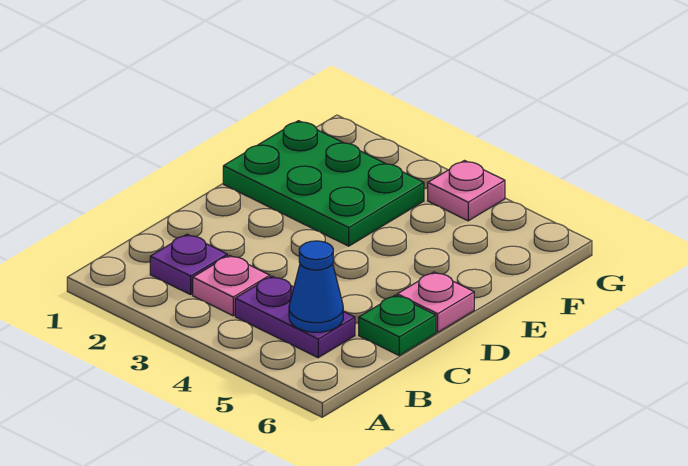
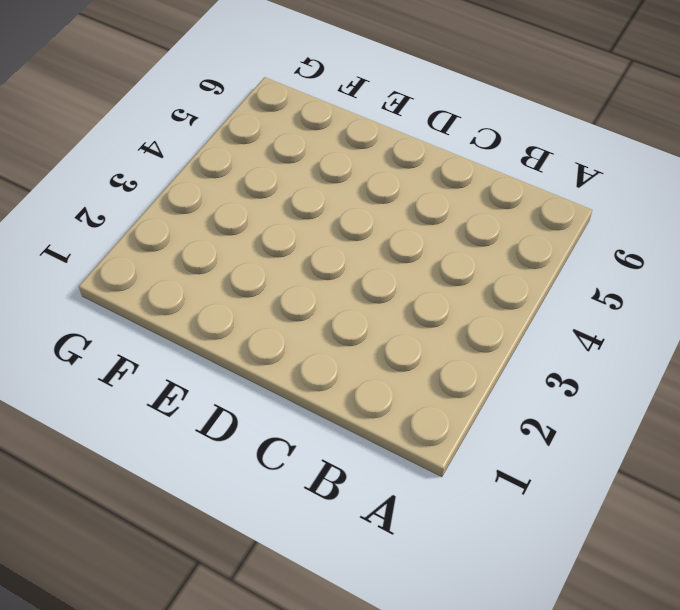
none -> purple plate B2 level 1
none -> pink plate B3 level 1

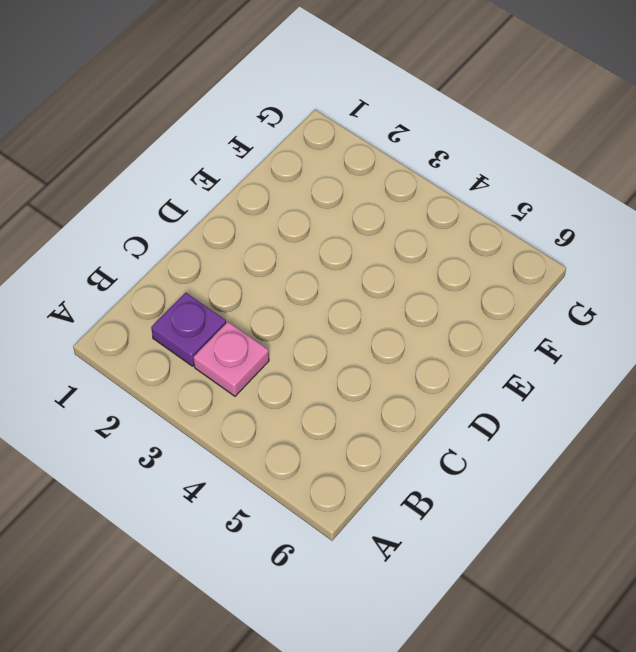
none -> purple plate B4:B5 level 1
none -> green plate C6 level 1

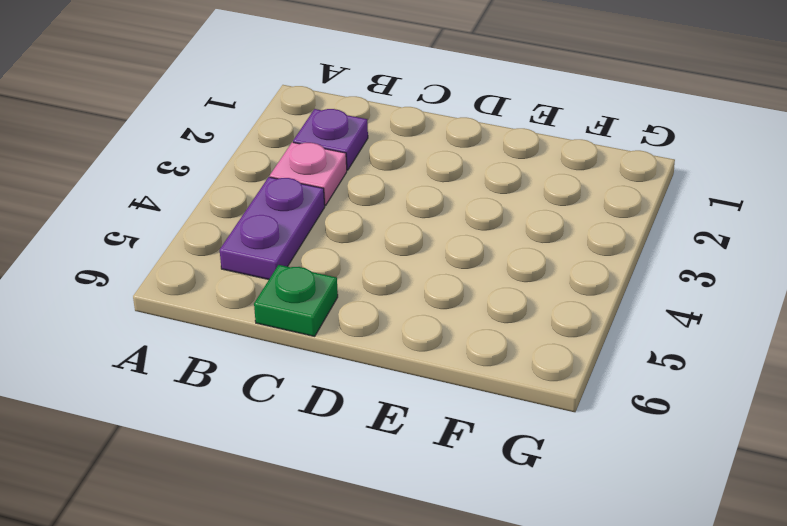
none -> pink plate D6 level 1
none -> green plate E1:F3 level 1

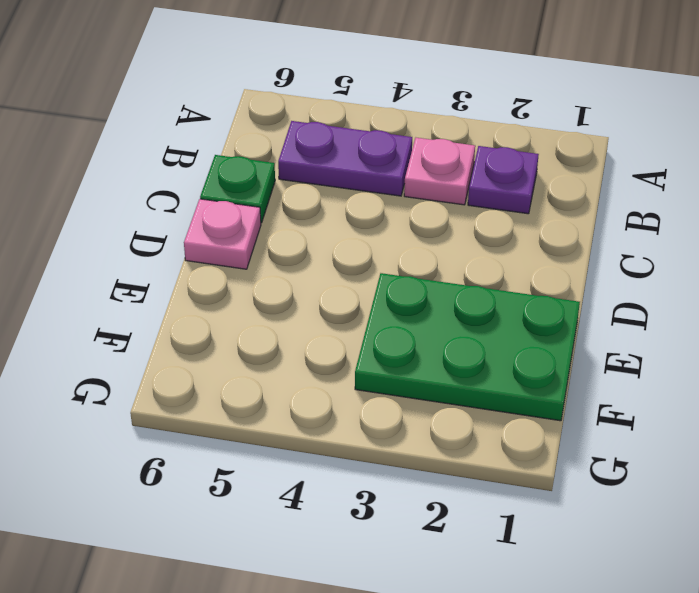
none -> pink plate G4 level 1
none -> blue cone B5 level 2

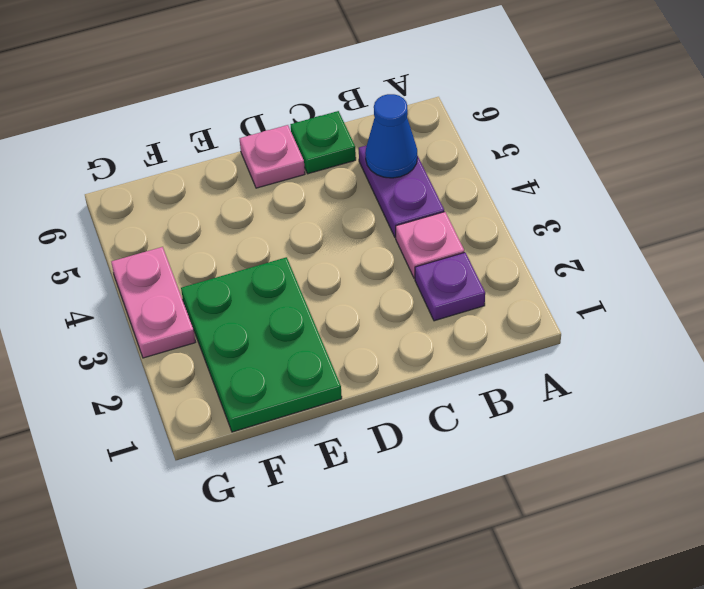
pink plate G3:G4 level 1 -> pink plate G4 level 1

